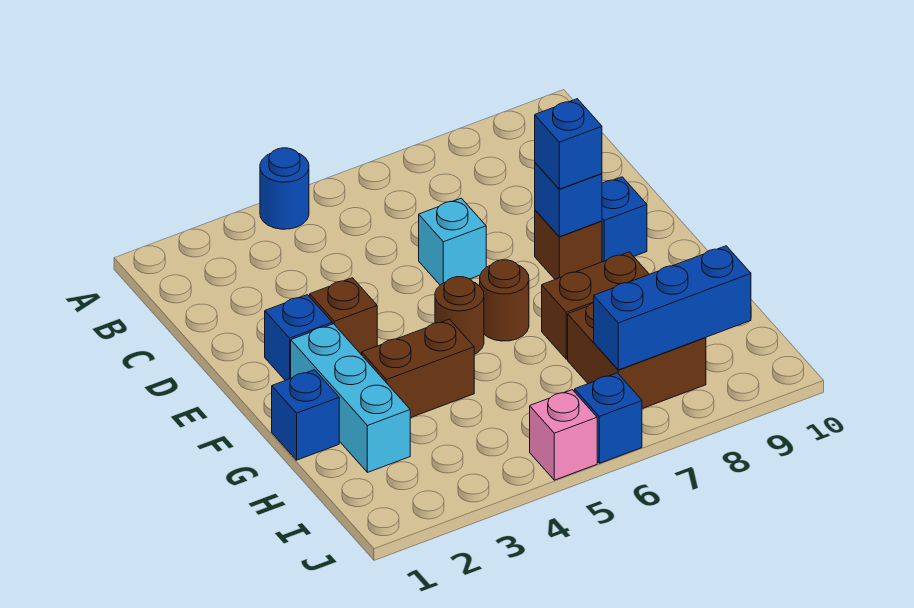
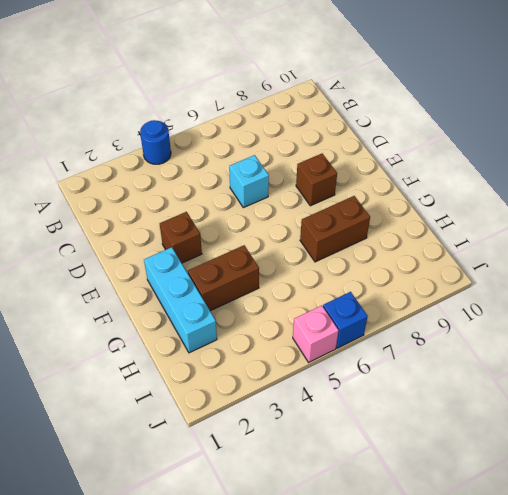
none -> blue brick E2 level 1
none -> blue brick E9 level 1
none -> brown round brick F5 level 1

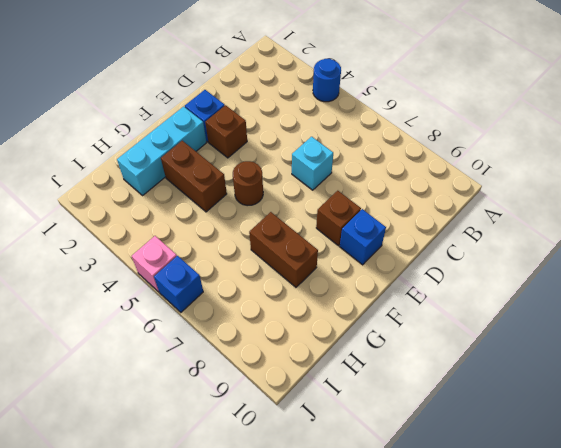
none -> brown round brick F6 level 1
none -> blue brick G1 level 1
none -> brown brick H7:I8 level 1

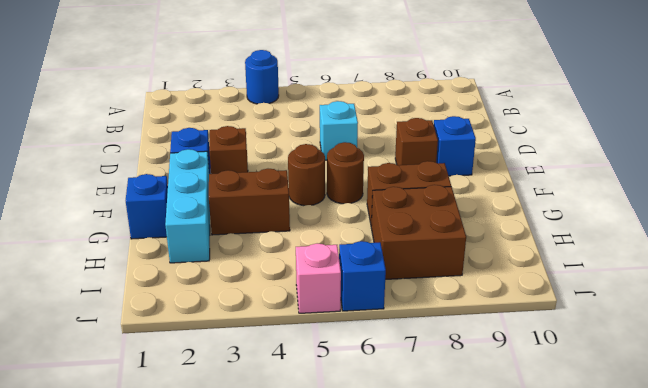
none -> blue brick E8 level 2
none -> blue brick I7:I9 level 2
none -> blue brick E8 level 3

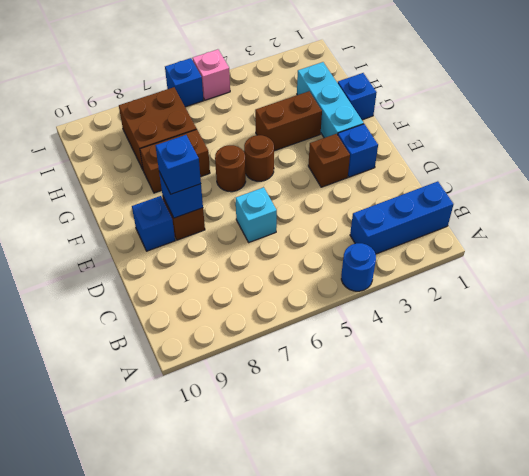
blue brick B1:B3 level 1 -> blue brick I7:I9 level 2

